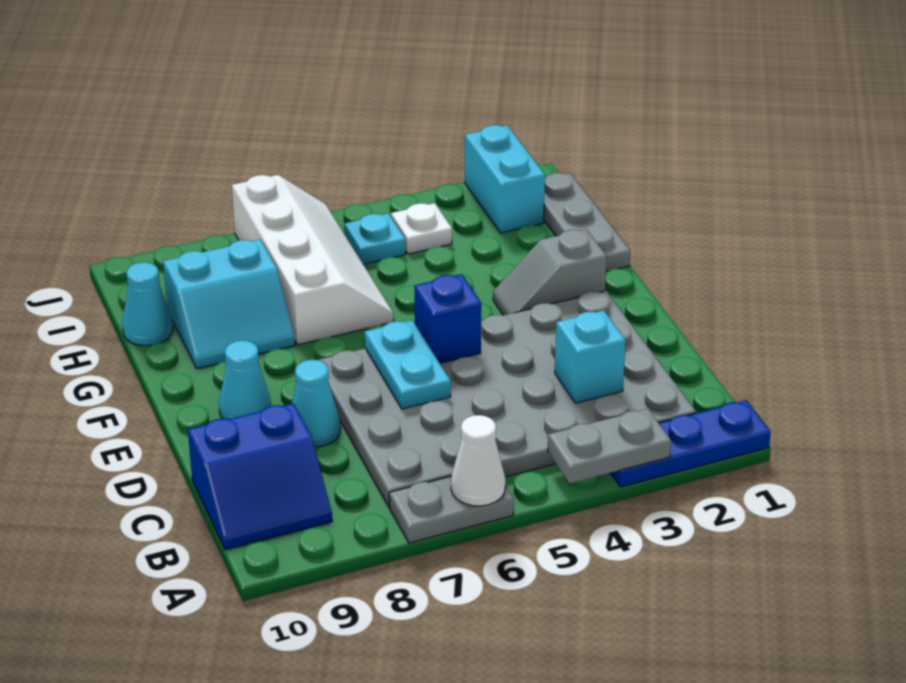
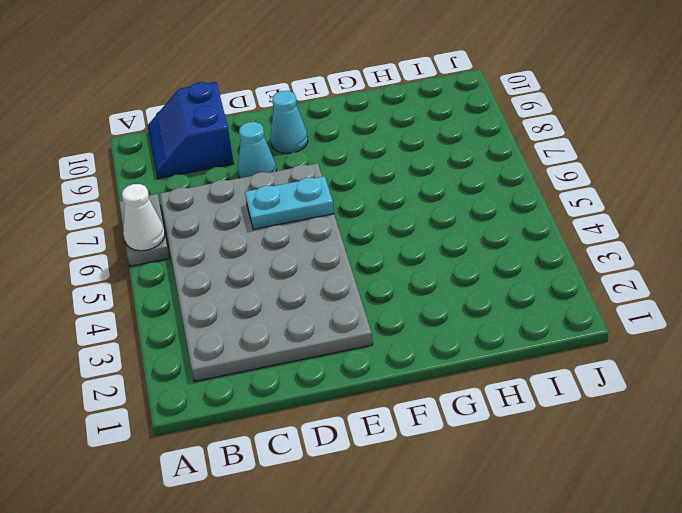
none -> blue plate A1:A3 level 1
none -> grey slope F2:F3 level 1 top 2
none -> grey plate G1:I1 level 1

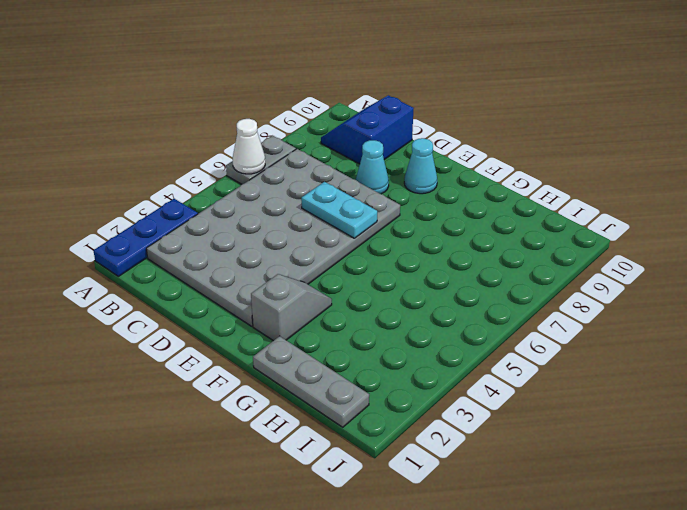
none -> white slope G6:J7 level 1 top 7
none -> cyan slope G8:H9 level 1 top H
none -> cyan cone H10 level 1

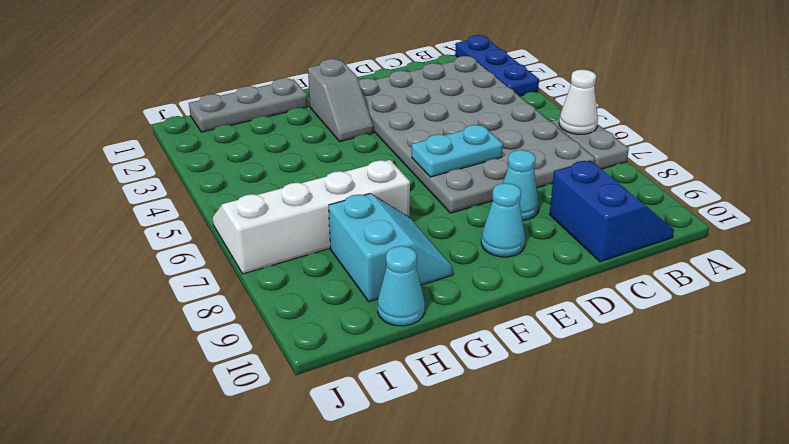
none -> cyan brick I2:J2 level 1
none -> white plate I4 level 1
none -> cyan plate I5 level 1

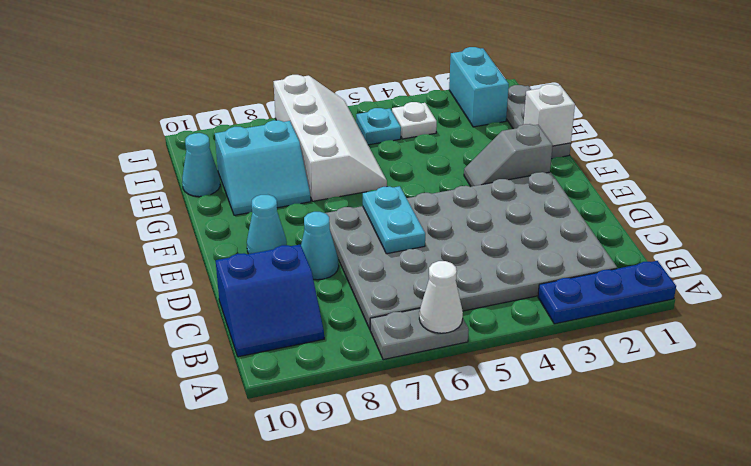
white brick G1 level 2 -> none
none -> grey plate A3:A4 level 2
none -> cyan brick C3 level 2
none -> blue brick E5 level 2

